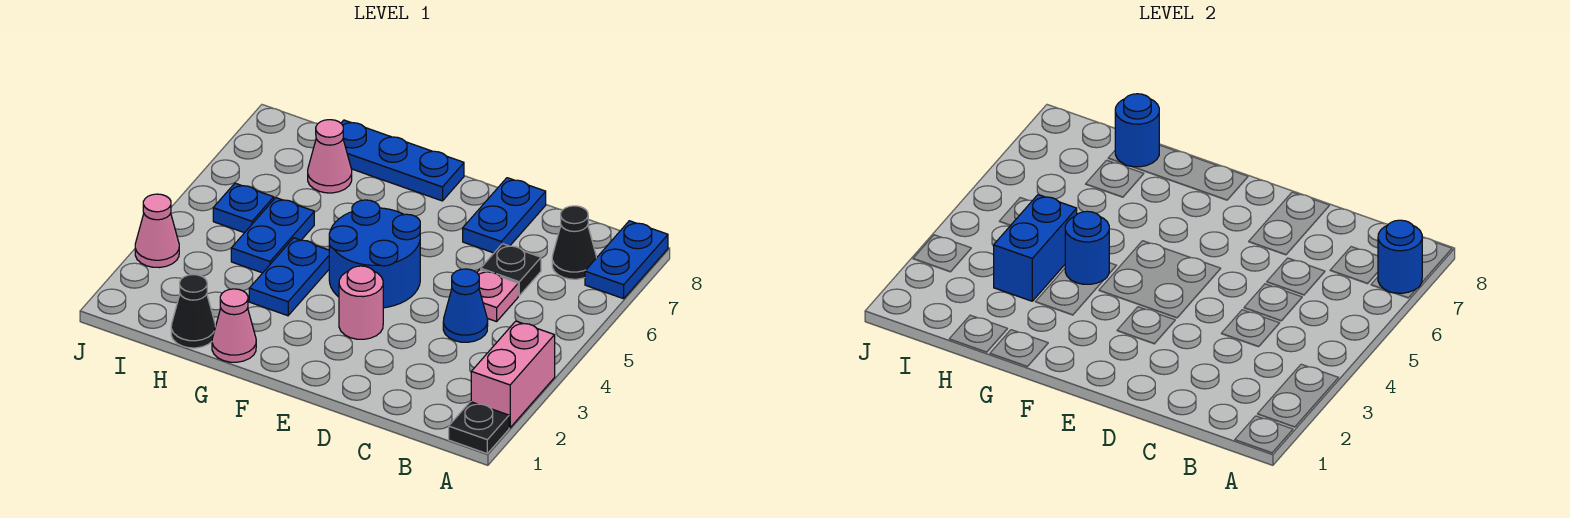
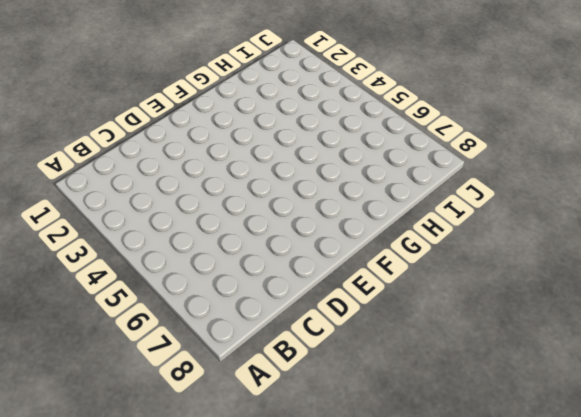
none -> black plate A1 level 1
none -> pink brick A2:A3 level 1
none -> blue plate A7:A8 level 1

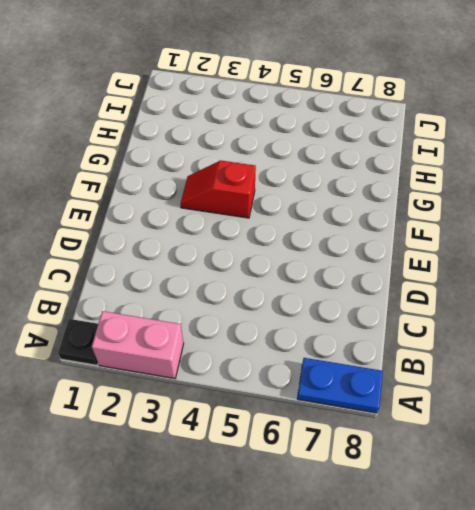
red slope F3:F4 level 1 top 4 -> blue round brick E4:F5 level 1
none -> black cone B7 level 1
none -> blue cone C4 level 1
none -> pink plate C5 level 1

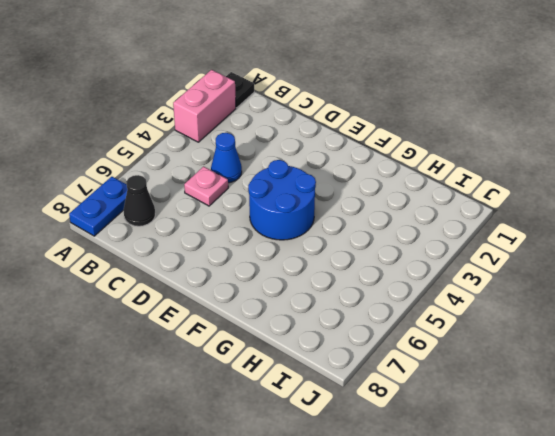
none -> black plate C6 level 1
none -> blue plate D7:D8 level 1
none -> pink round brick E3 level 1

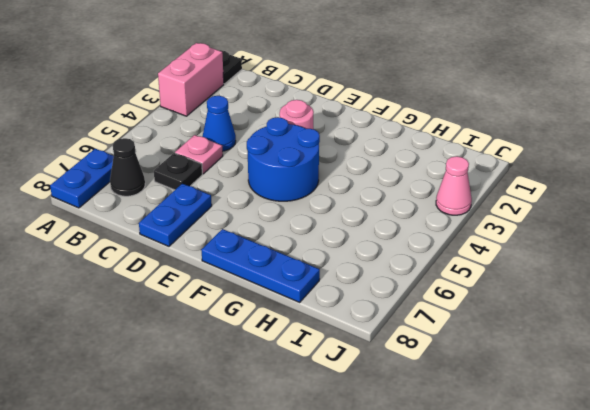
none -> pink cone G1 level 1
none -> blue plate G3:G4 level 1
none -> black cone H1 level 1

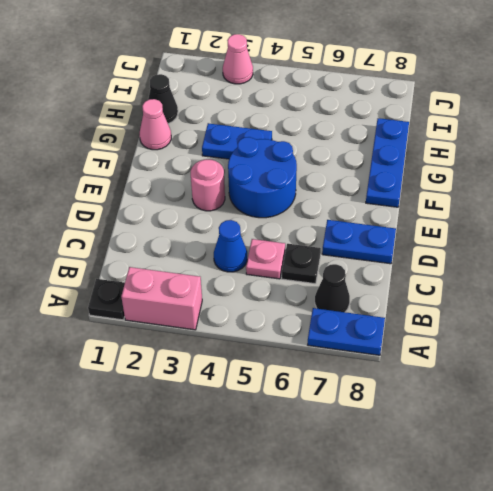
none -> blue plate H4:H5 level 1
none -> pink cone H7 level 1
none -> blue plate I5 level 1

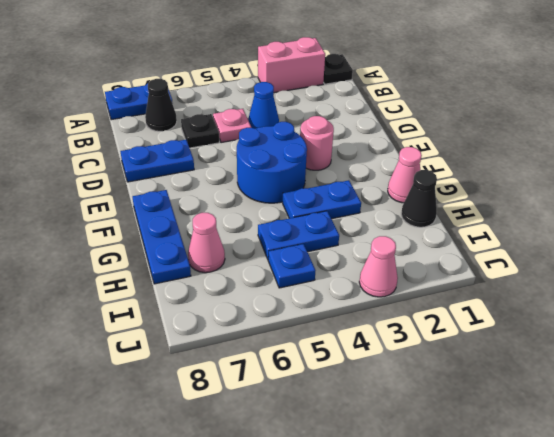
none -> blue round brick A7 level 2
none -> blue round brick G4 level 2
none -> blue brick H3:H4 level 2

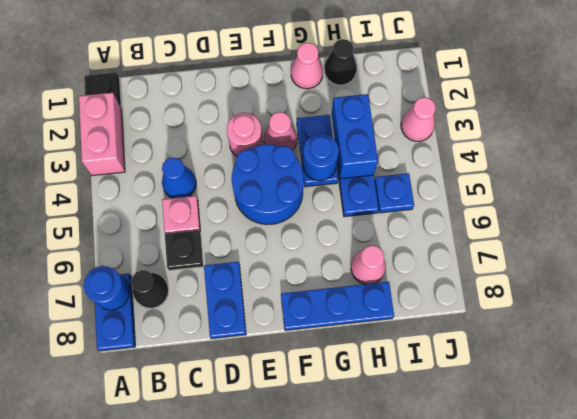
pink cone F3 level 1 -> none
none -> blue round brick H8 level 2

